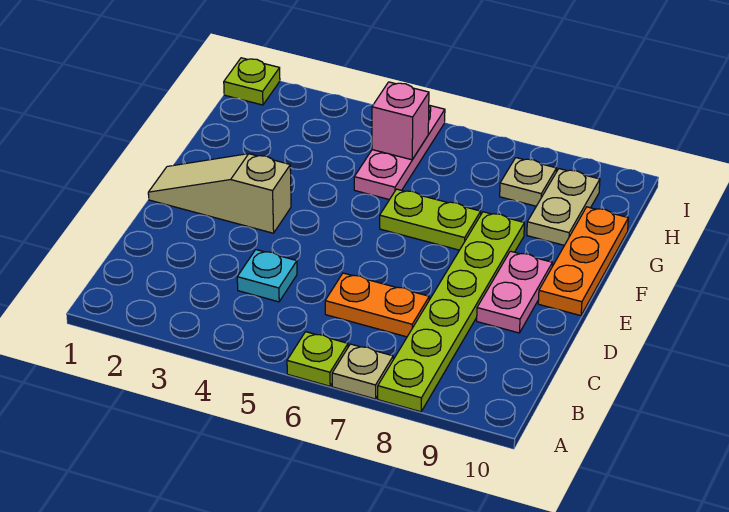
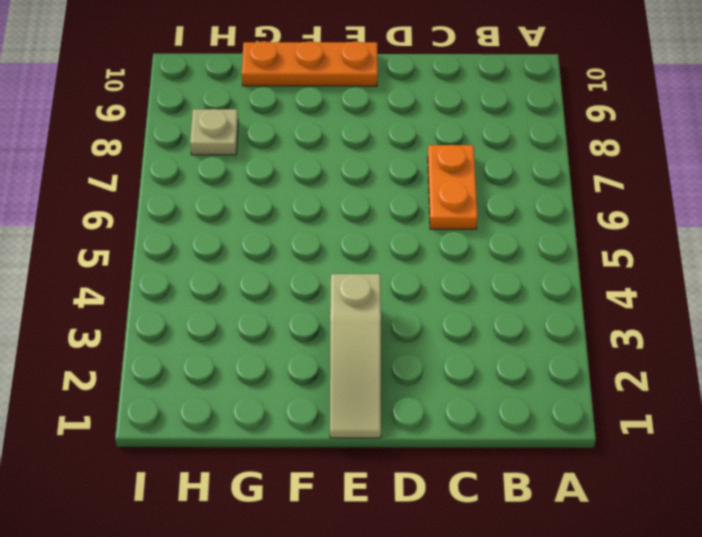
none -> lime plate A6 level 1
none -> tan plate A7 level 1
none -> lime plate A8:F8 level 1

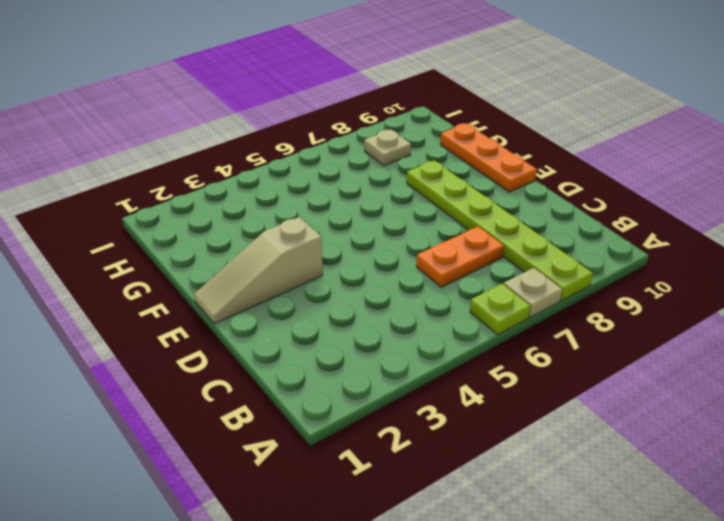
none -> cyan plate C4 level 1
none -> pink plate D9:E9 level 1
none -> lime plate F6:F7 level 1

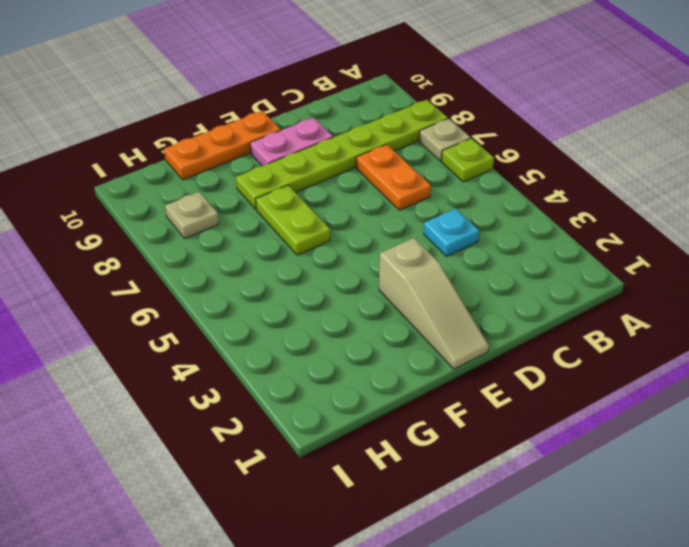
none -> pink plate G5:I5 level 1
none -> tan plate G9:H9 level 1
none -> lime plate I1 level 1

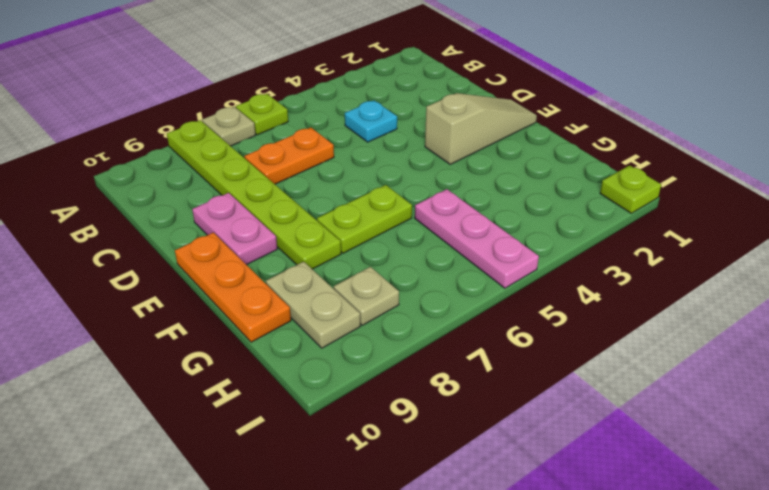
none -> pink brick H5 level 2

